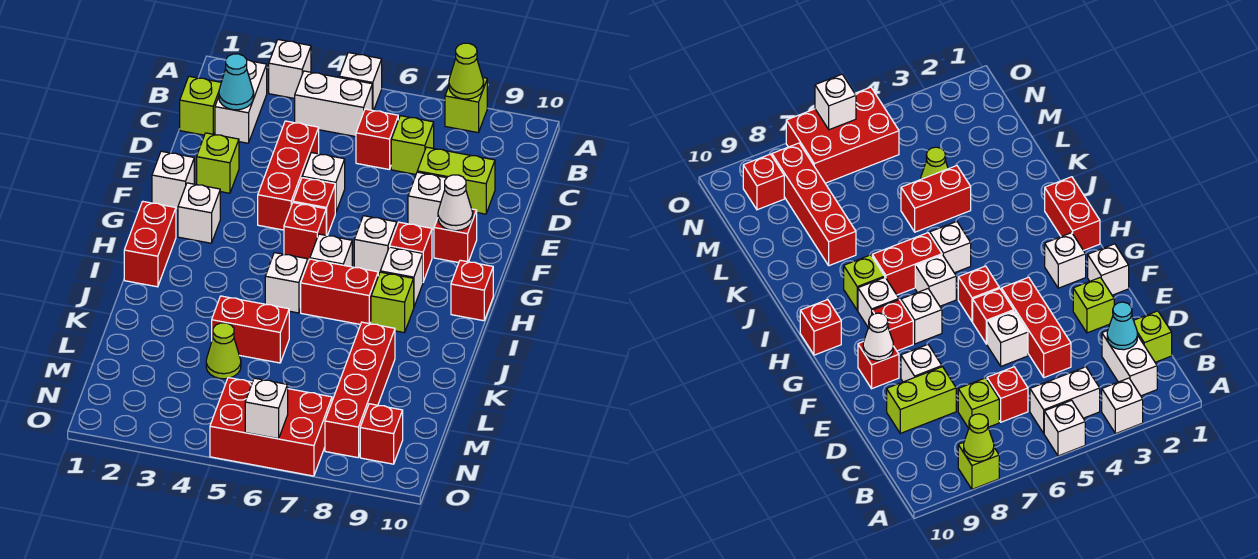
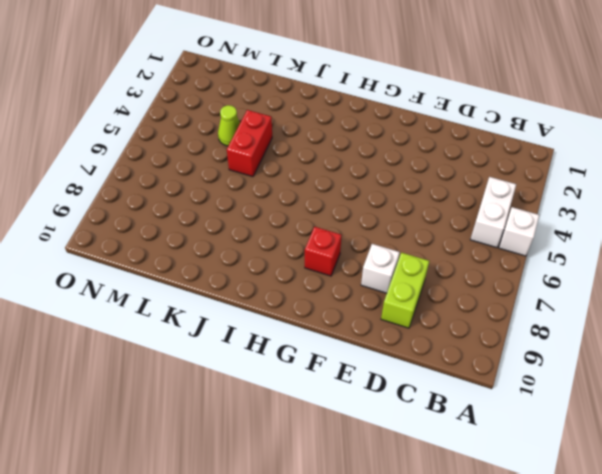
none -> white brick A3 level 1
none -> lime brick A8 level 1
none -> white brick B2:C2 level 1
none -> lime brick C1 level 1

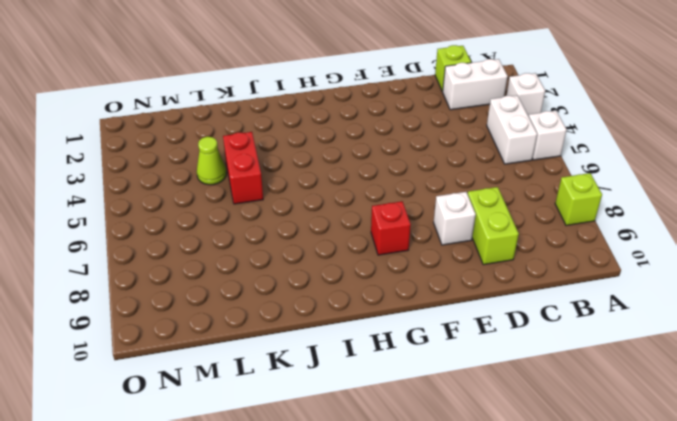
none -> red brick C6 level 1
none -> lime brick C7 level 1
none -> red brick D4:F4 level 1
none -> lime brick E2 level 1

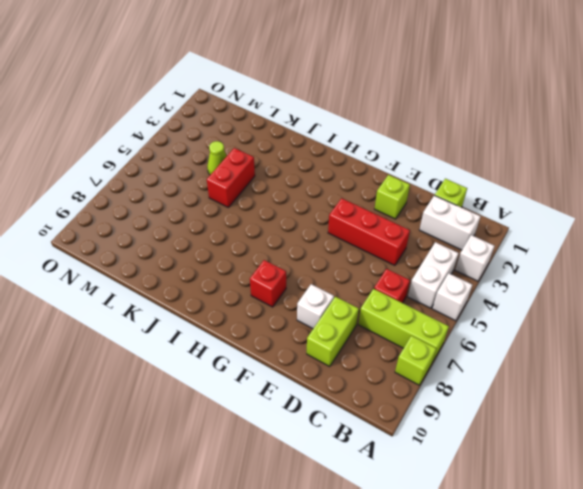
lime brick A7:C7 level 1 -> lime brick C7 level 1
none -> white brick E5 level 1
none -> white brick F1 level 1
none -> red brick F5 level 1
none -> red brick F9 level 1

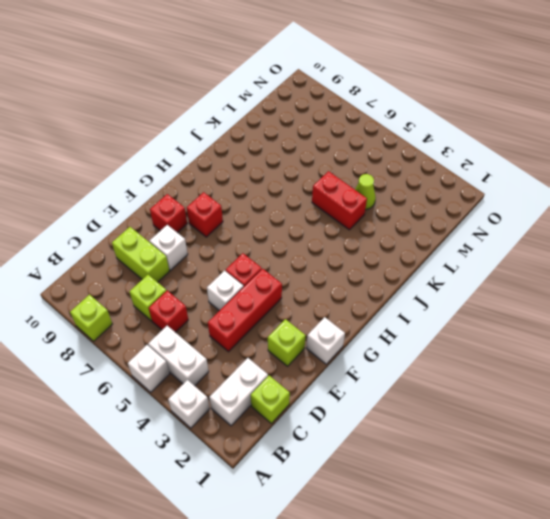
none -> white brick G2 level 1
none -> red brick G5 level 1
none -> white brick G7 level 1
none -> red brick H1:I1 level 1

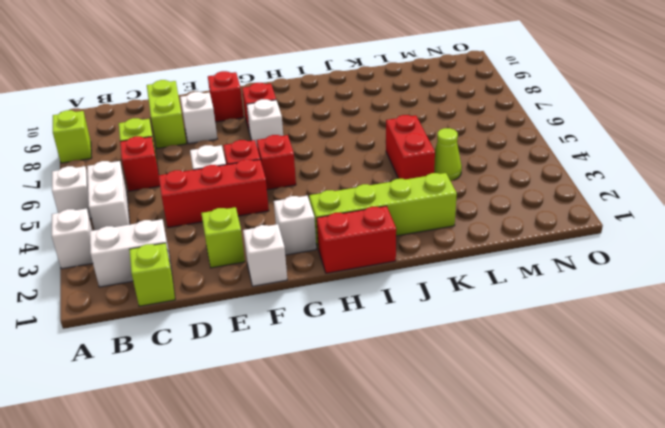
lime brick H2:K2 level 1 -> none
none -> white brick H6 level 1
none -> white brick H8 level 1
none -> red brick H10 level 1
none -> white brick I5 level 1

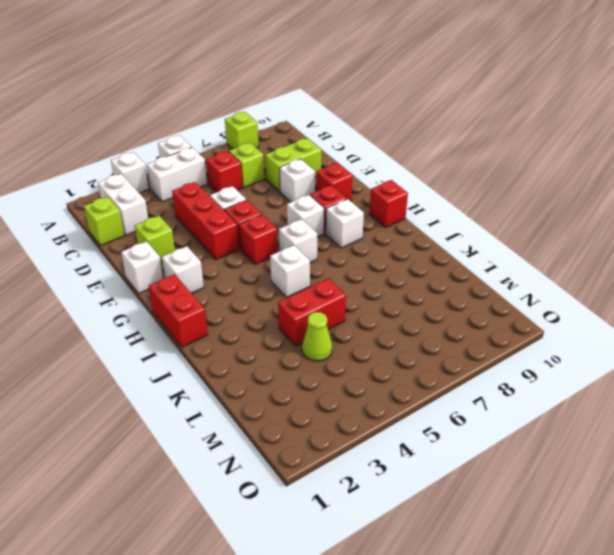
none -> red brick I6:I7 level 1
none -> lime brick I8 level 1
none -> red brick K8:N8 level 1
none -> red brick N5:O7 level 1

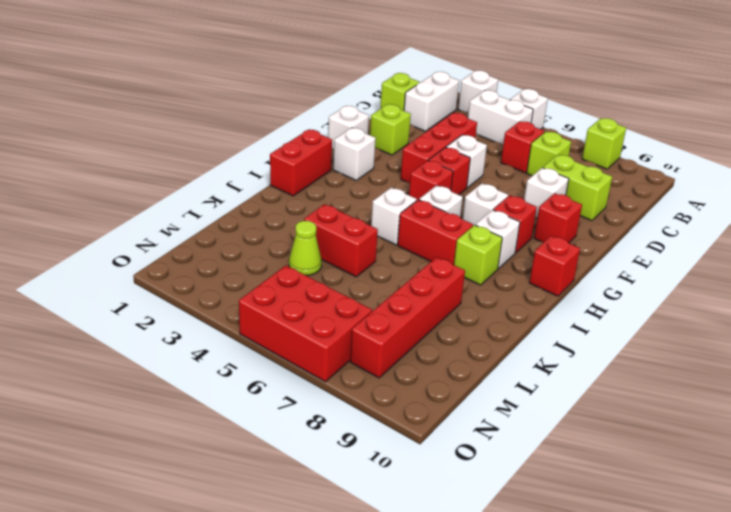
none -> red brick N9 level 1
none -> lime cone A8 level 2
none -> cyan cone C2 level 2
none -> white cone F9 level 2

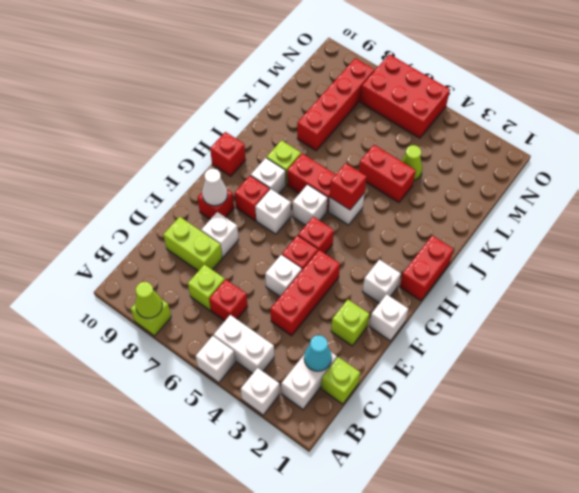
red brick I5 level 2 -> red brick N9 level 1
none -> white brick O6 level 2

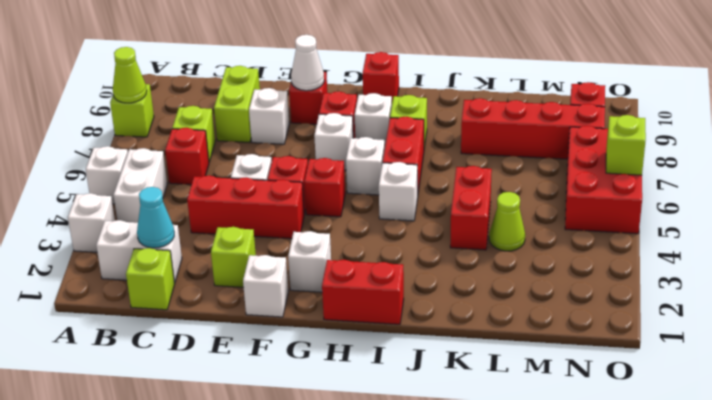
lime brick O6 level 2 -> white brick O6 level 2

